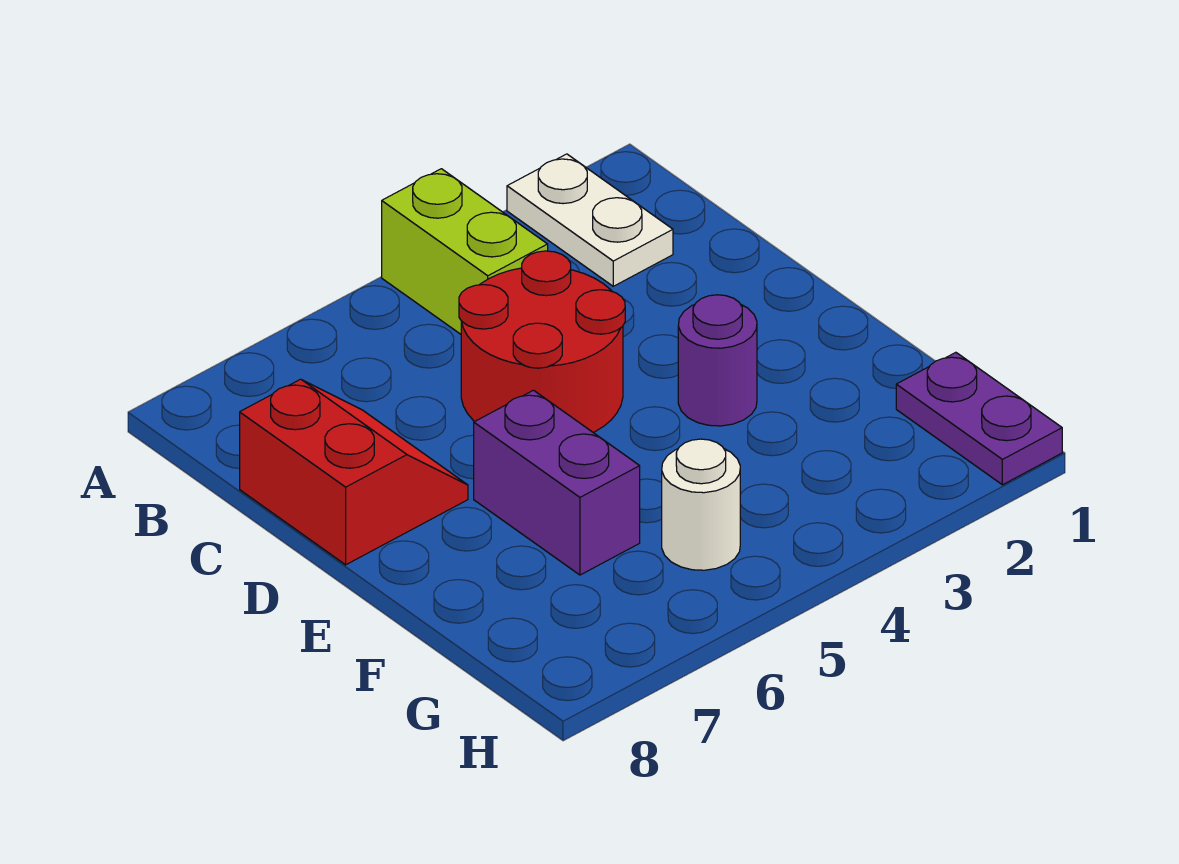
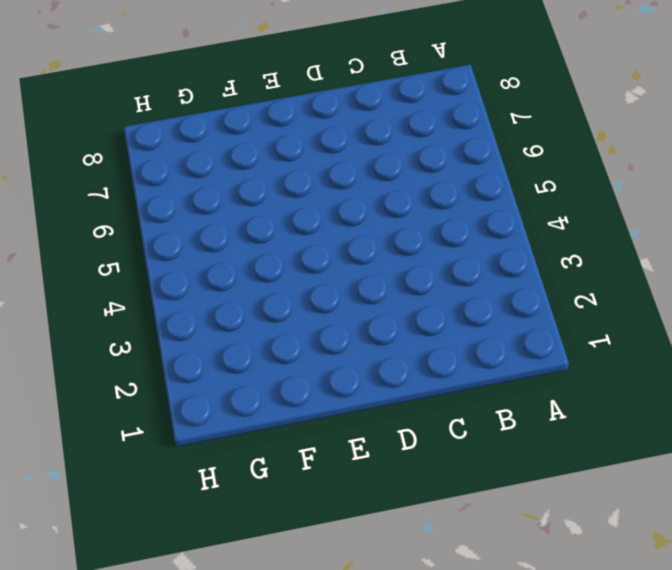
none -> white plate A2:B2 level 1
none -> lime brick A4:B4 level 1

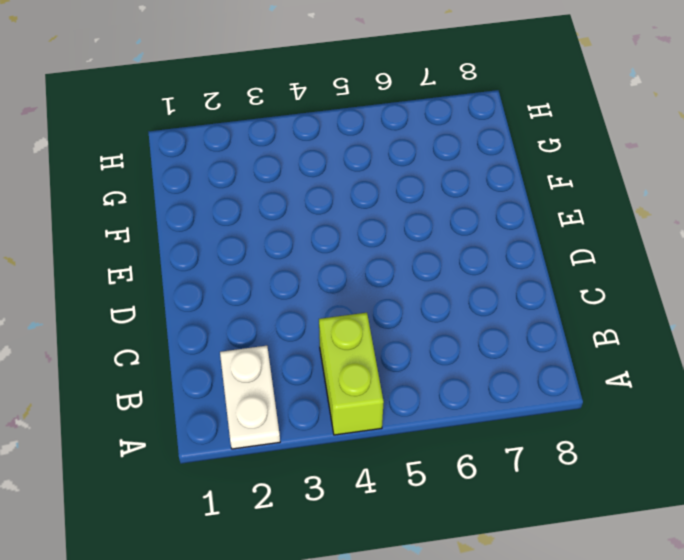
none -> red round brick C4:D5 level 1
none -> red slope C7:D8 level 1 top 8

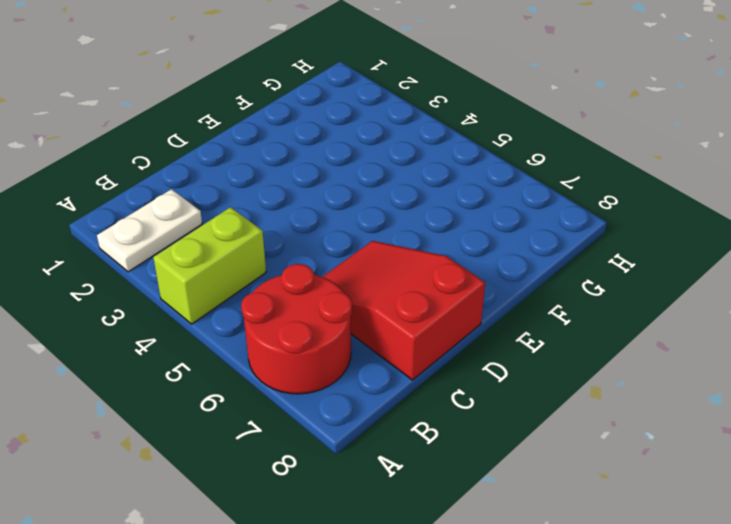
red round brick A6:B7 level 1 -> red round brick C4:D5 level 1
red slope C6:D8 level 1 top 8 -> red slope C7:D8 level 1 top 8
none -> purple round brick E3 level 1
none -> purple brick E6:F6 level 1

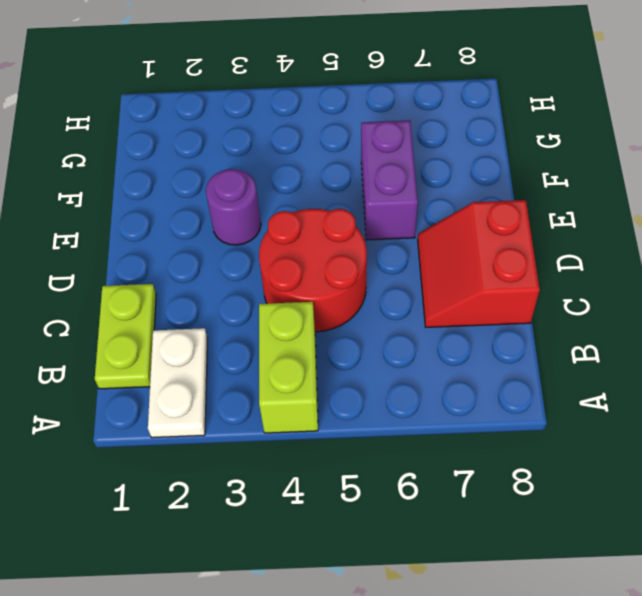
lime plate B1:C1 level 1 -> none
none -> purple plate G1:H1 level 1
none -> white round brick G5 level 1

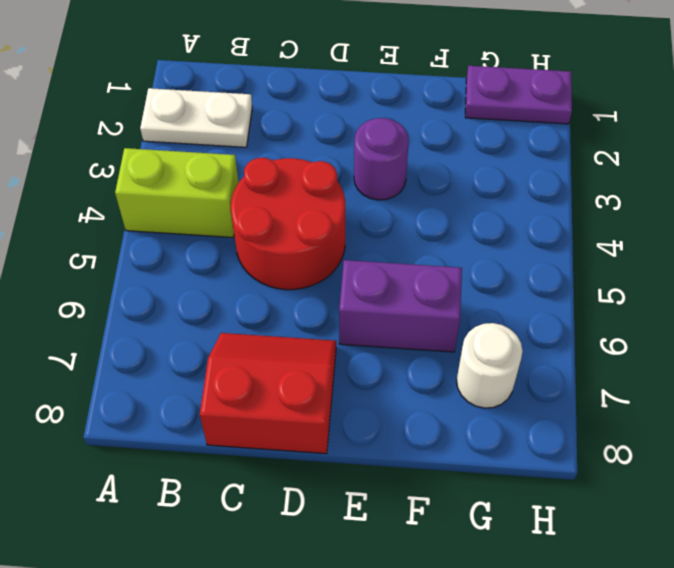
white round brick G7 level 1 -> white round brick G5 level 1

